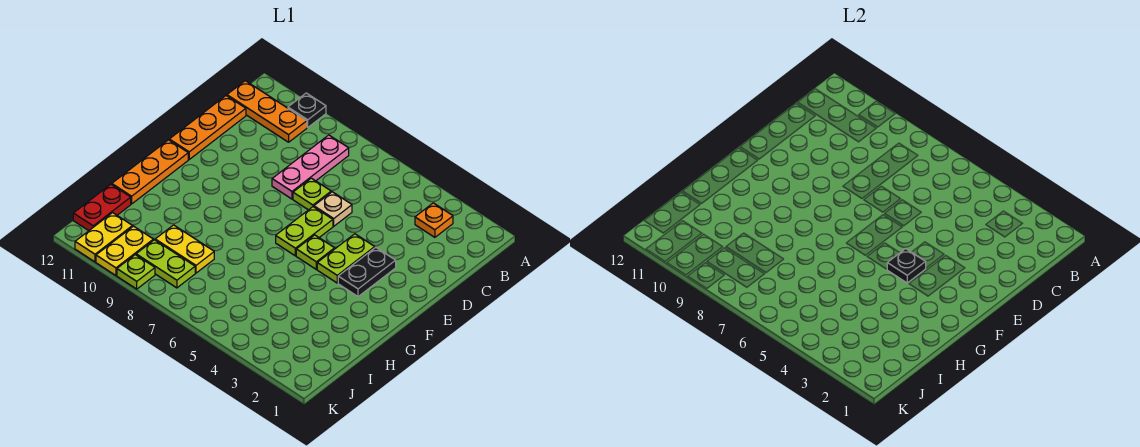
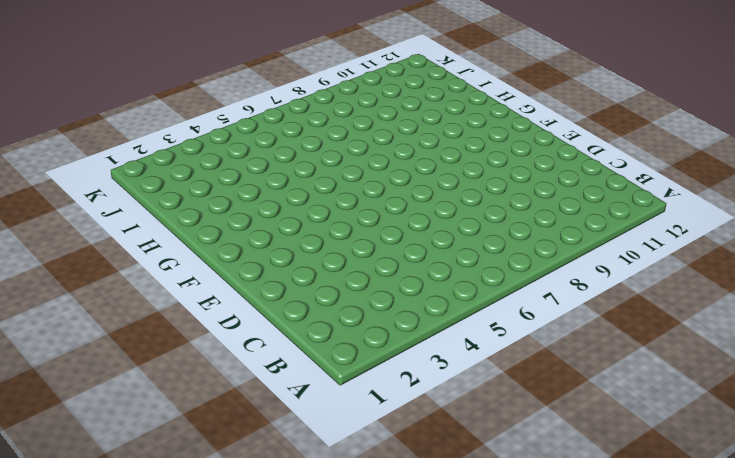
none -> black plate A10 level 1
none -> orange plate B3 level 1
none -> pink plate B8:D8 level 1

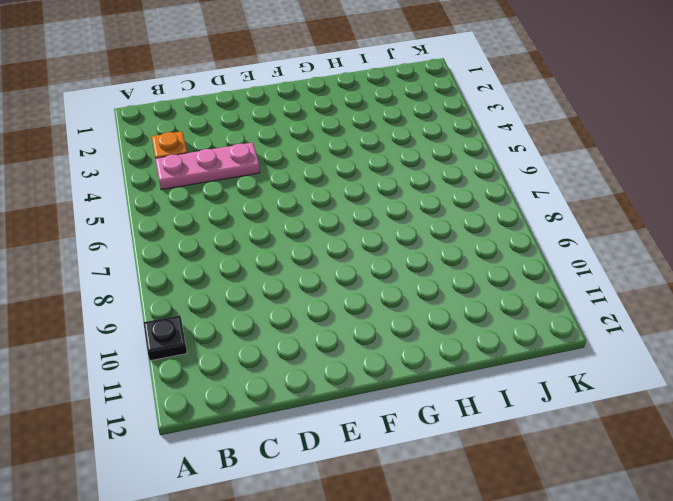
pink plate B4:D4 level 1 -> pink plate B8:D8 level 1
none -> orange plate B10:B12 level 1
none -> orange plate C12:E12 level 1
none -> tan plate D6 level 1

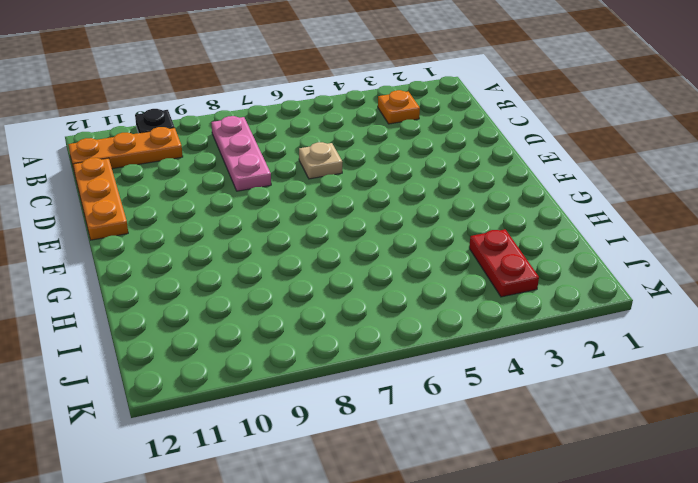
red plate I3:J3 level 1 -> red plate I12:J12 level 1
none -> lime plate D7 level 1
none -> black plate E3:F3 level 1
none -> lime plate E4:F4 level 1

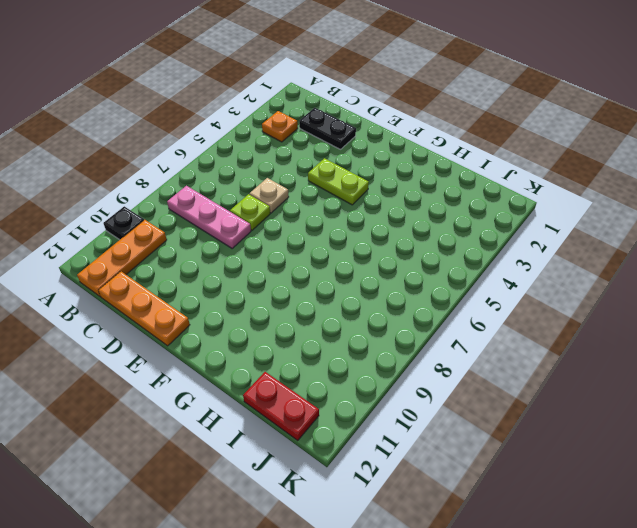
black plate C2:D2 level 1 -> black plate E3:F3 level 1
none -> lime plate E6:F6 level 1
none -> lime plate F5 level 1
none -> orange plate F12:H12 level 1

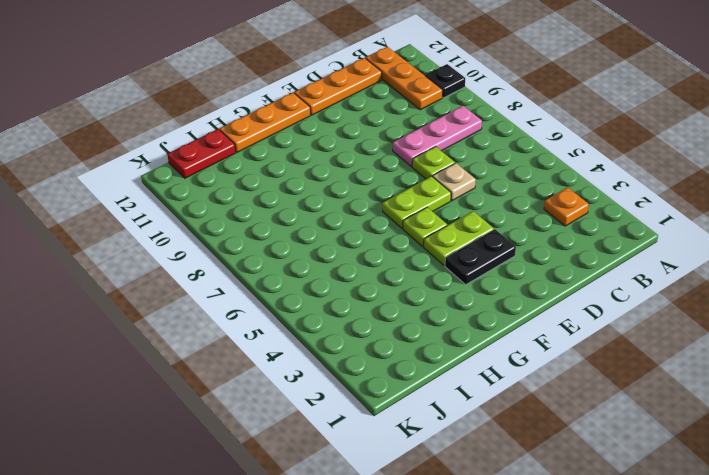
none -> yellow plate I8:I9 level 1
none -> lime plate J8:J9 level 1
none -> yellow plate J10:K10 level 1

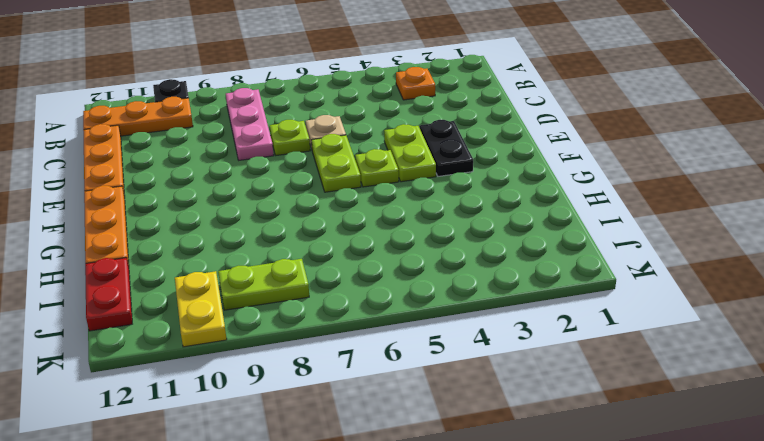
none -> yellow plate I8:I9 level 1
none -> yellow plate J11:K11 level 1
none -> lime plate K9 level 1

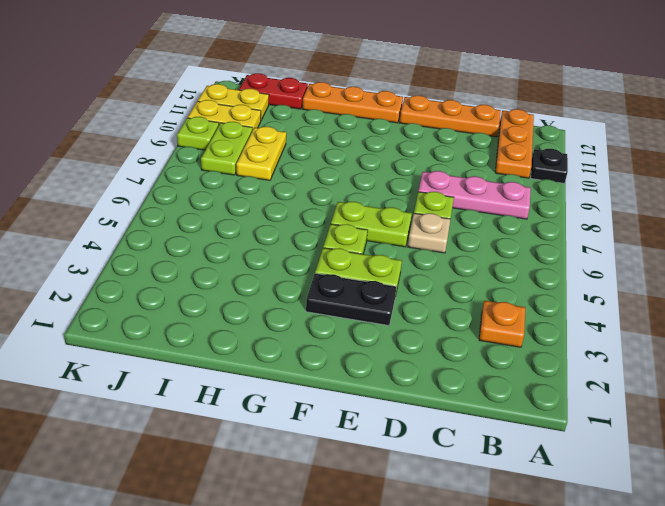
none -> black plate F4 level 2

